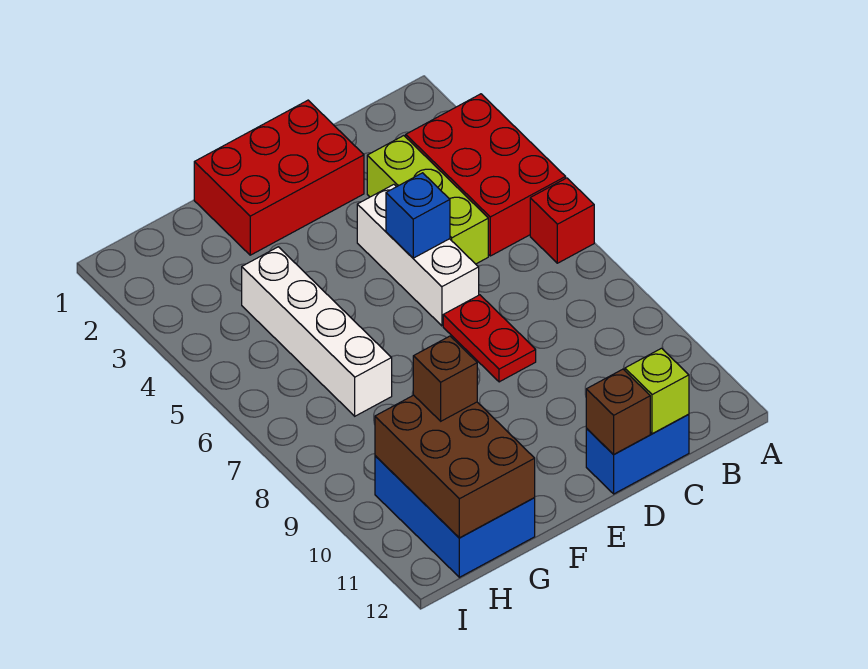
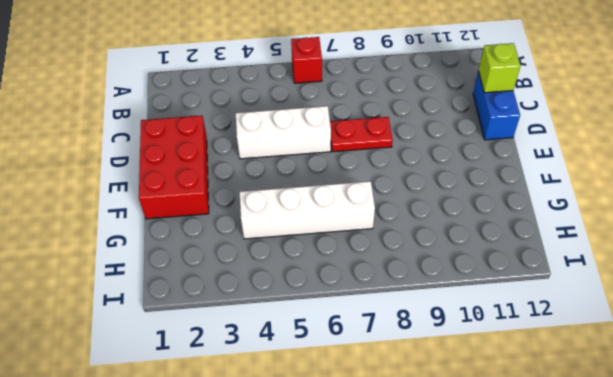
none -> red brick A3:B5 level 1
none -> lime brick C3:C5 level 1
none -> blue brick G10:H12 level 1

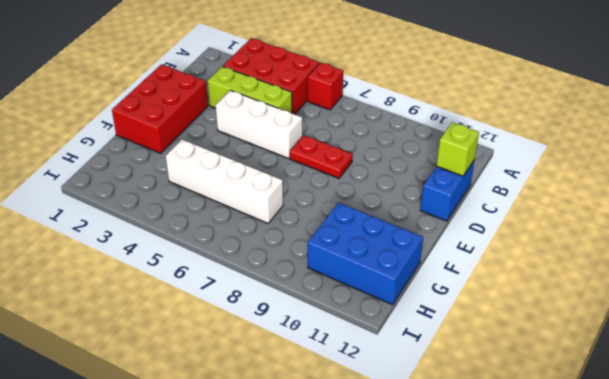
none -> blue brick D5 level 2
none -> brown brick D12 level 2
none -> brown brick G10:H12 level 2

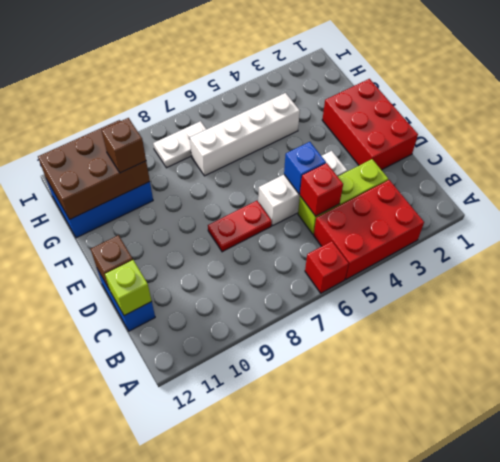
red brick C5 level 2 -> none
white plate H7:H8 level 1 -> none

